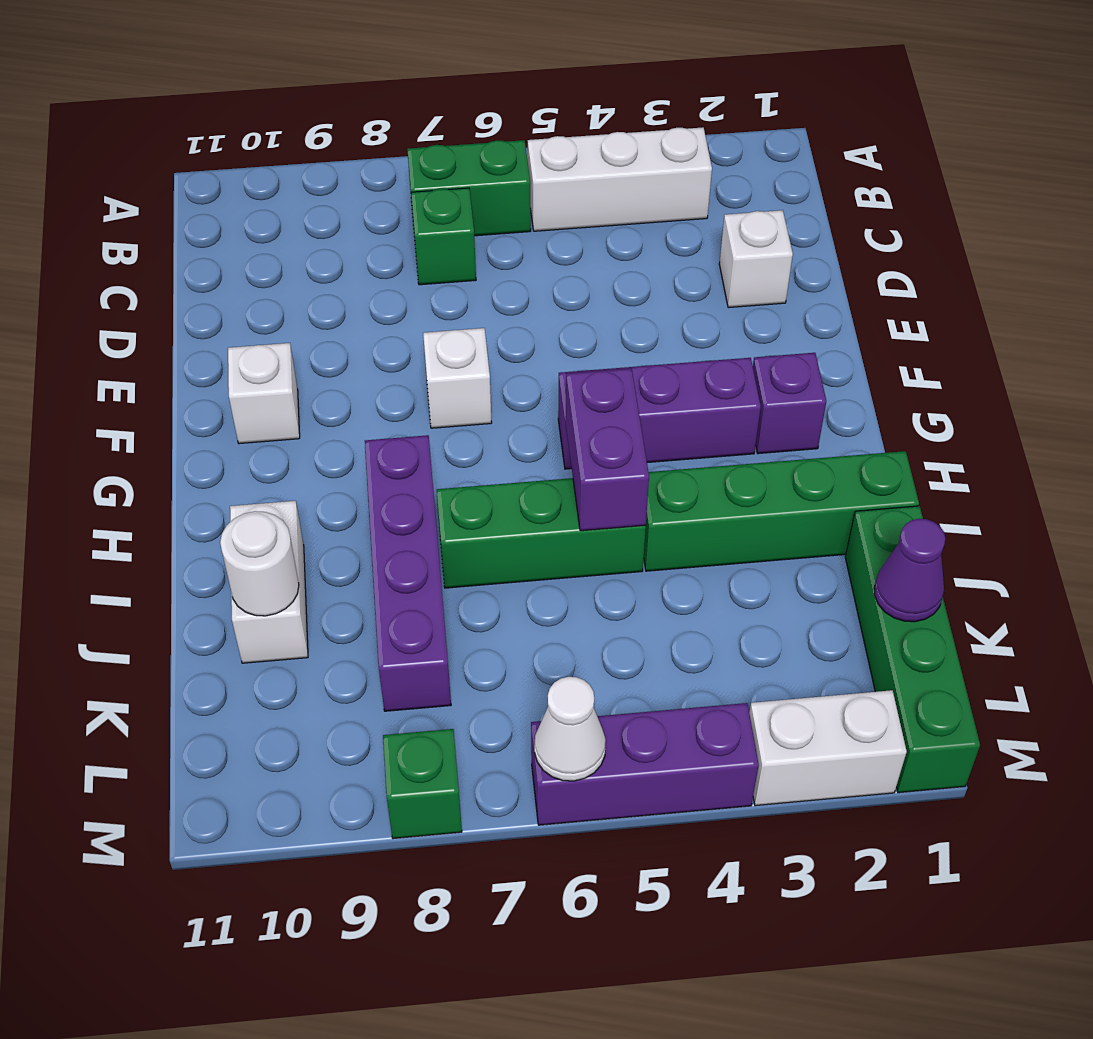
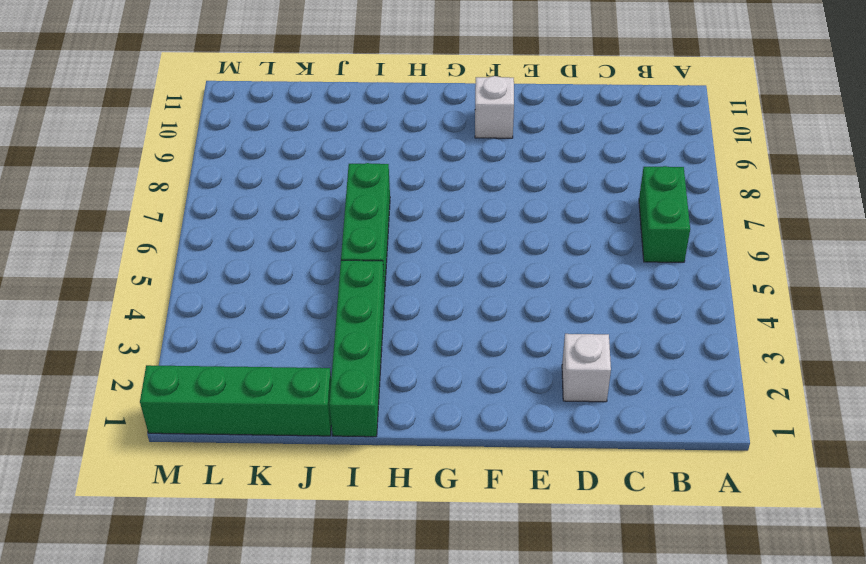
none -> white brick B3:B5 level 1
none -> green brick C7 level 1
none -> white brick F7 level 1

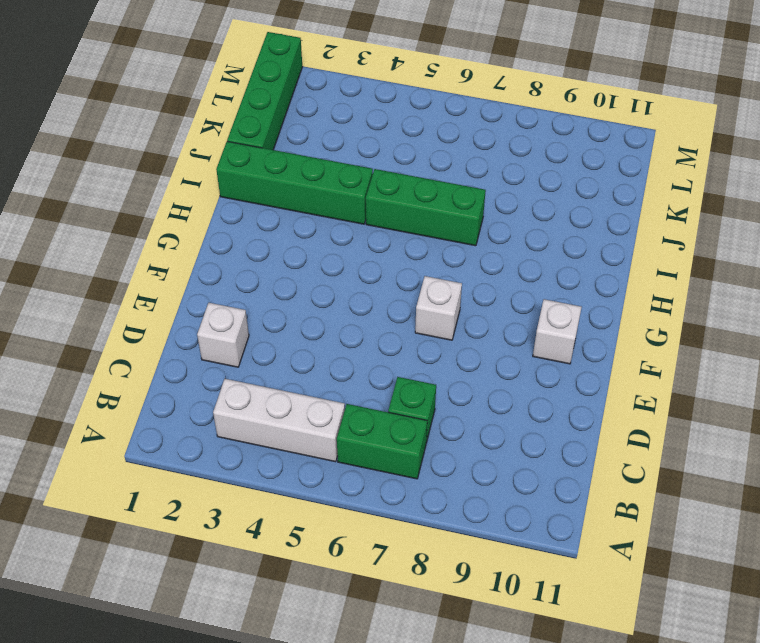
none -> purple brick G2 level 1
none -> purple brick G3:G5 level 1
none -> purple brick H8:K8 level 1

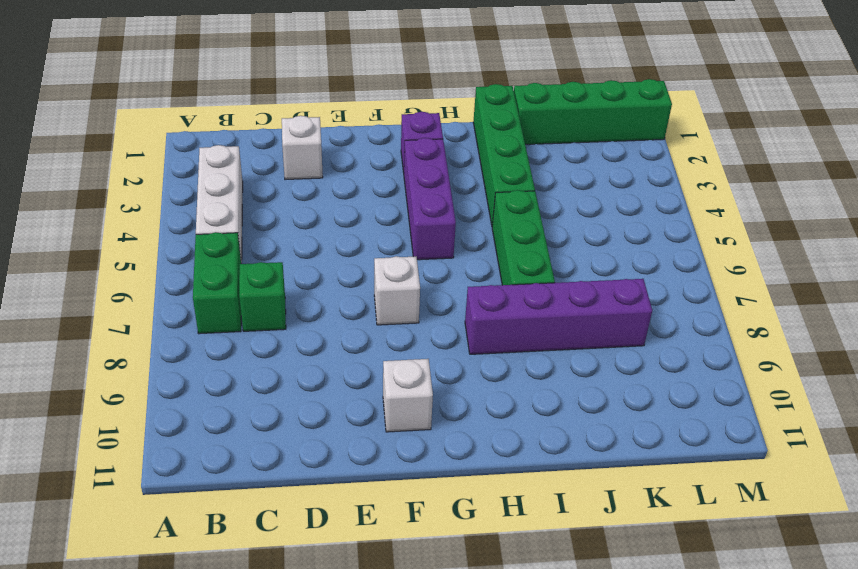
none -> white brick I10:J10 level 1
none -> white brick M2:M3 level 1
none -> purple brick M4:M6 level 1

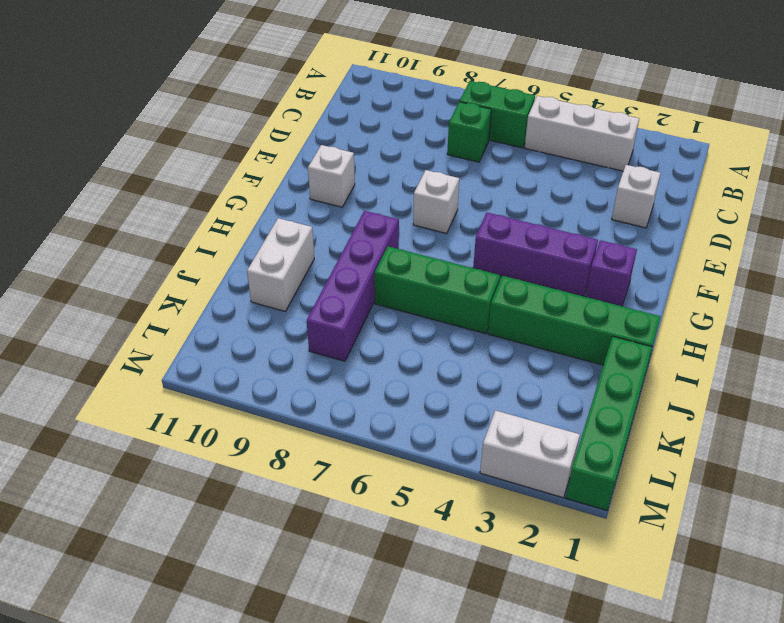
none -> purple brick M4:M6 level 1
none -> green brick M8 level 1
none -> purple brick H5:I5 level 2

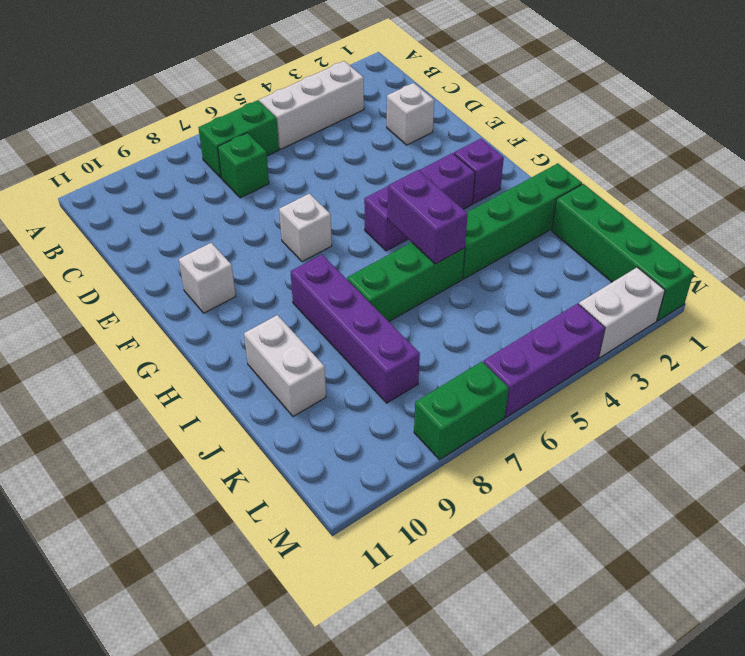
green brick M7:M8 level 1 -> green brick M8 level 1
none -> white round brick J10 level 2
none -> purple cone K1 level 2
none -> white cone M6 level 2

